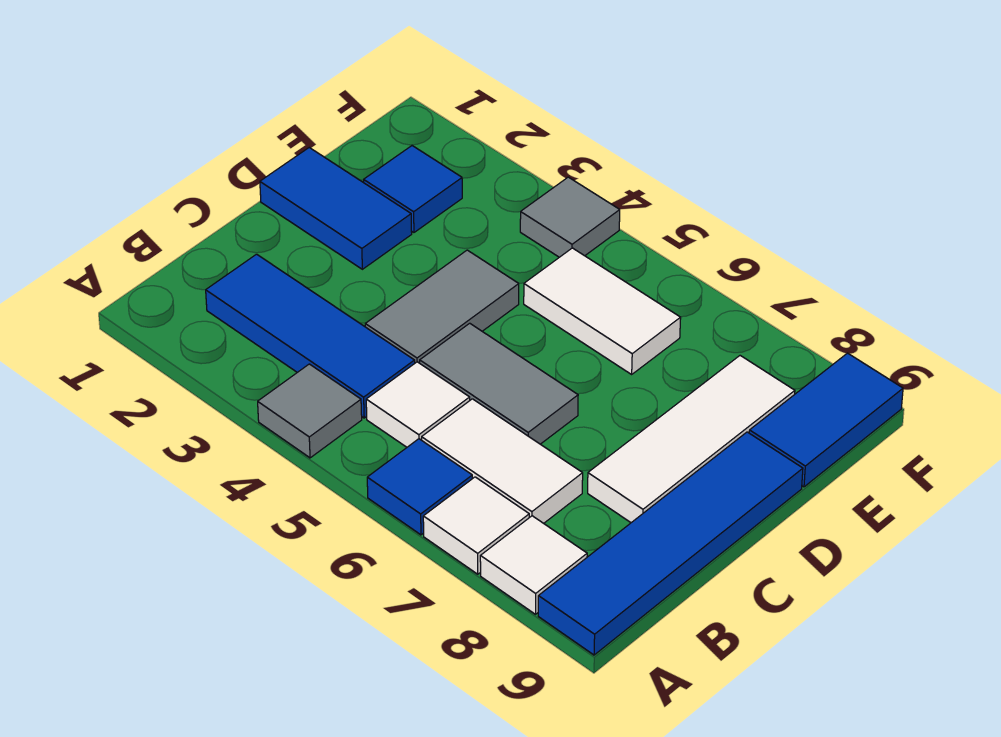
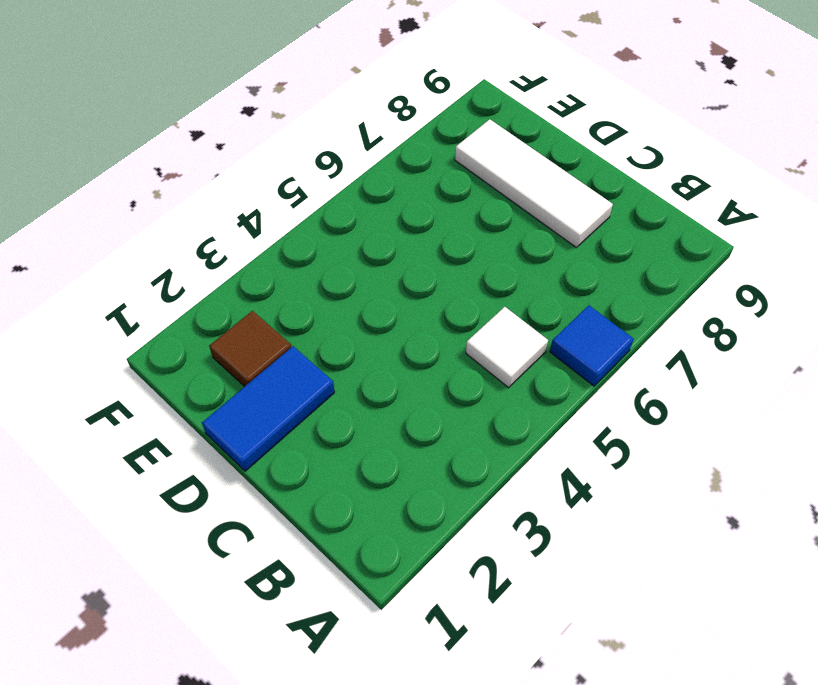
brown tile E2 level 1 -> blue tile E2 level 1
none -> grey tile A4 level 1
none -> white tile A7 level 1
none -> white tile A8 level 1

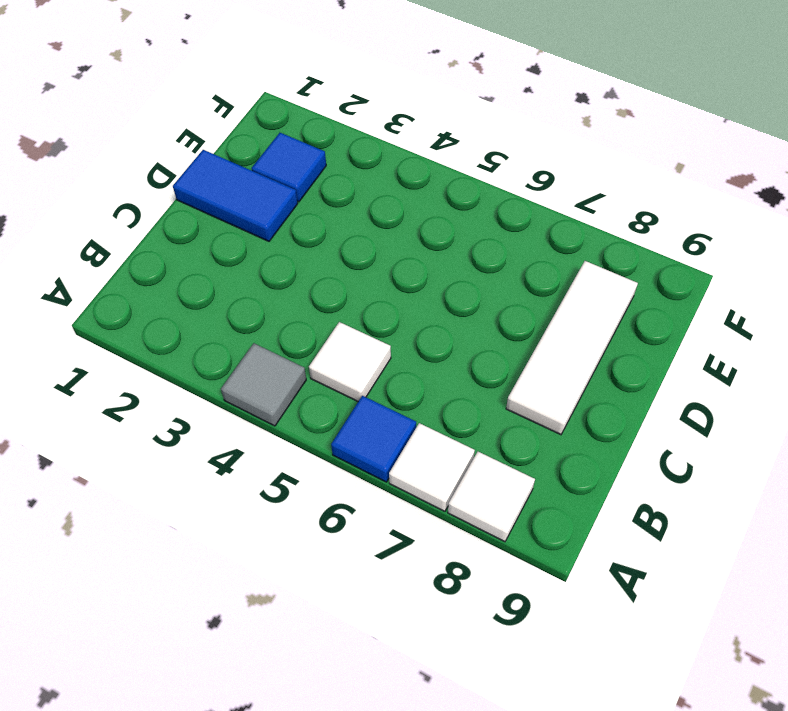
none -> blue tile A9:D9 level 1
none -> blue tile B2:B4 level 1
none -> white tile B6:B7 level 1

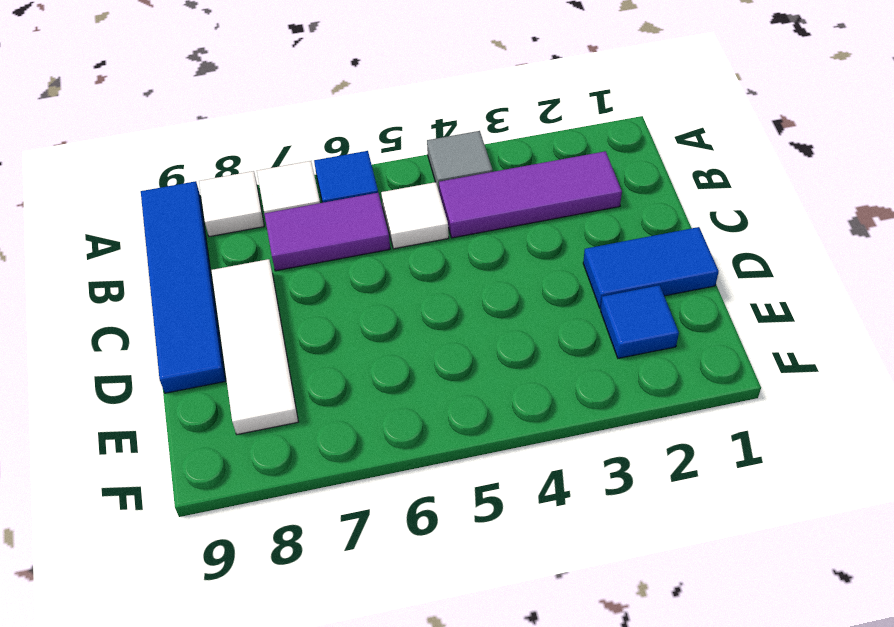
purple tile B2:B4 level 1 -> blue tile B2:B4 level 1
purple tile B6:B7 level 1 -> white tile B6:B7 level 1
none -> grey tile C4:D4 level 1
none -> grey tile C5:C6 level 1
none -> white tile E5:E6 level 1

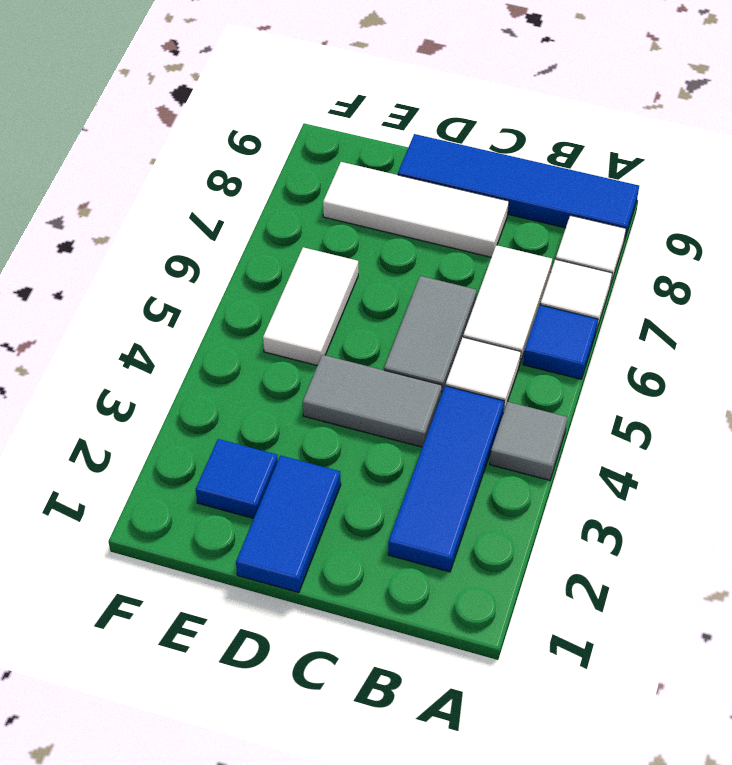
none -> blue tile E9:F9 level 1
none -> grey tile F4 level 1

